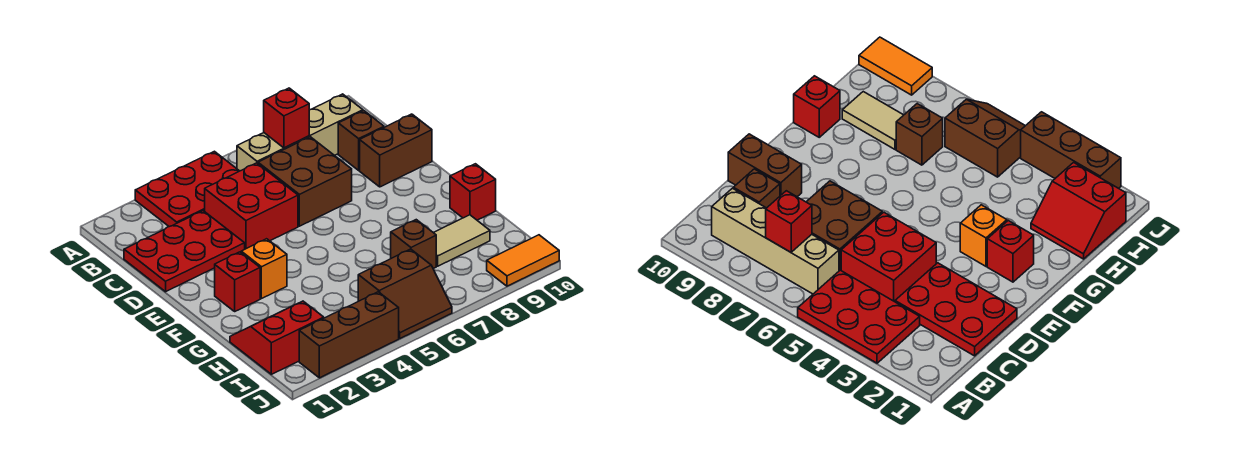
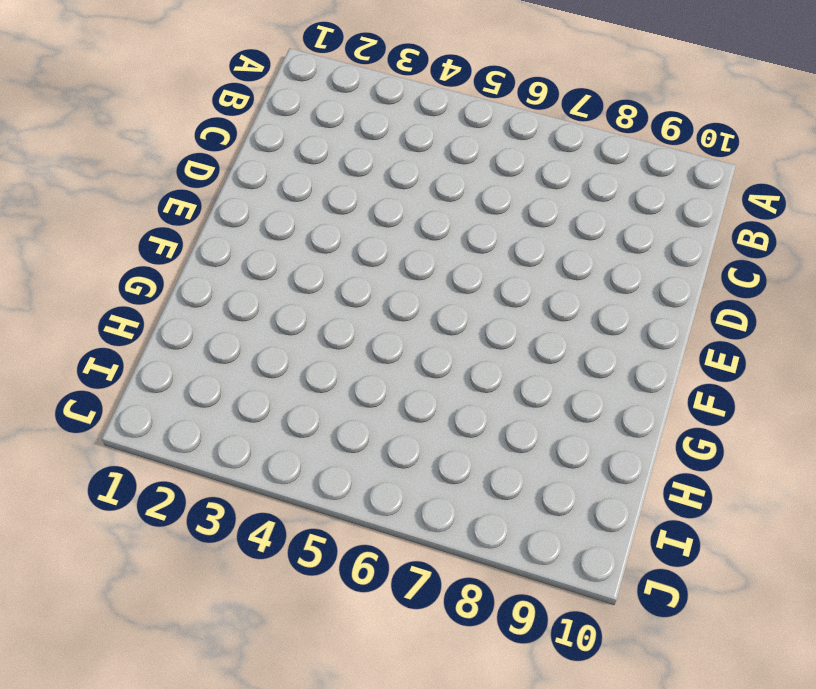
none -> red plate A3:B5 level 1
none -> tan brick B6:B9 level 1
none -> red plate C1:D3 level 1

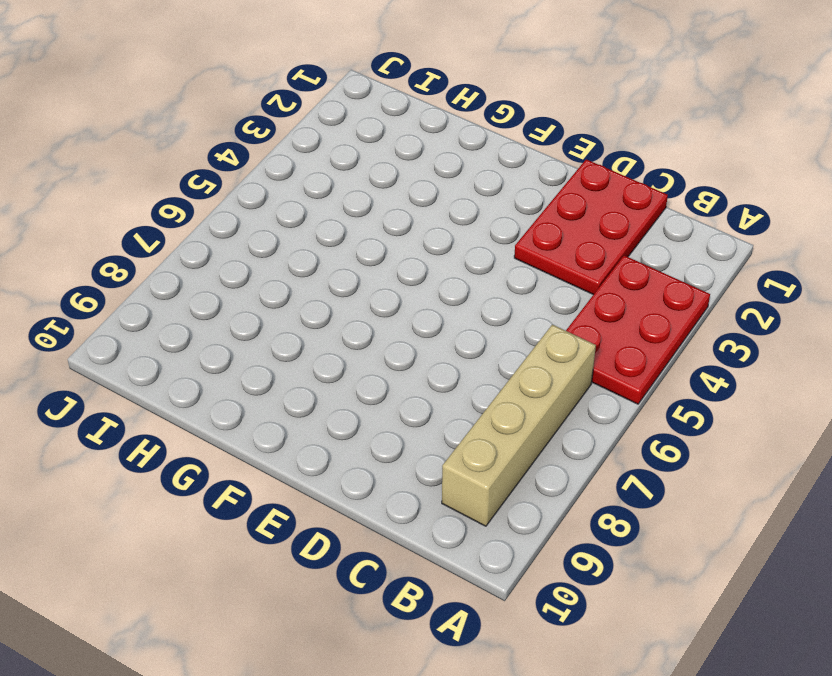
none -> red brick C4:D5 level 1
none -> brown brick C6:D7 level 1
none -> brown brick C9 level 1

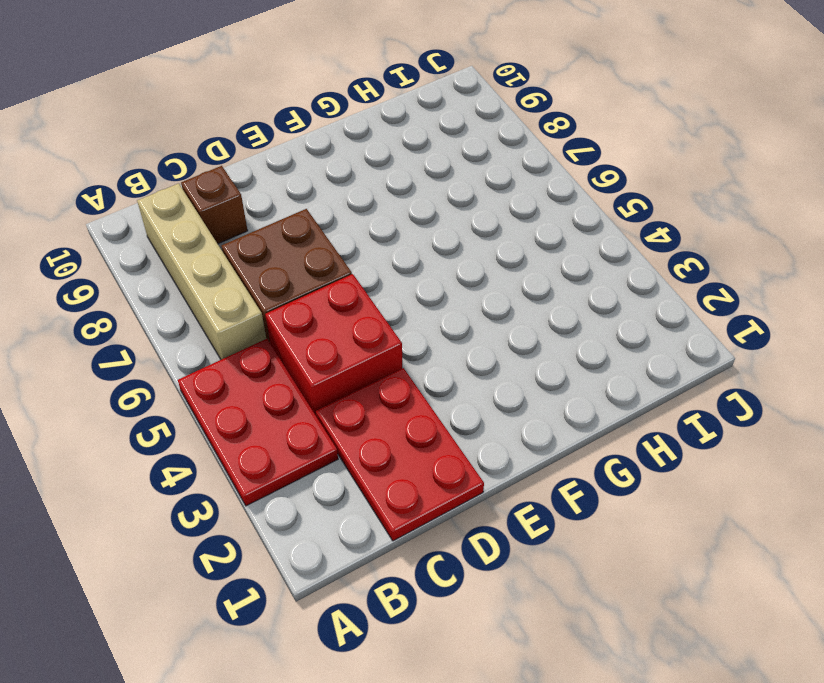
none -> brown brick D9:D10 level 1
none -> red brick F2 level 1
none -> orange brick F3 level 1

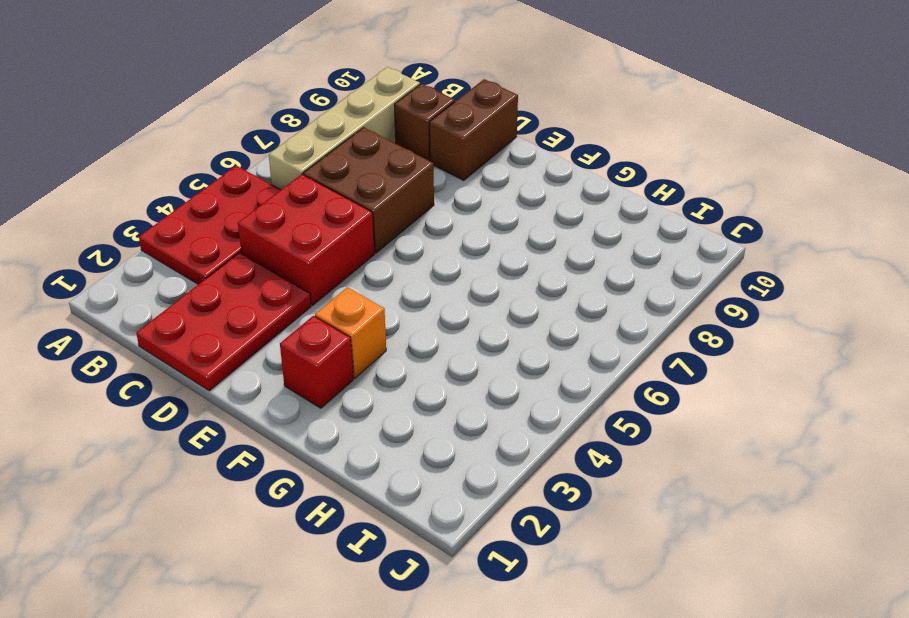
none -> red brick G10 level 1
none -> red slope H1:I2 level 1 top I
none -> brown brick H7 level 1

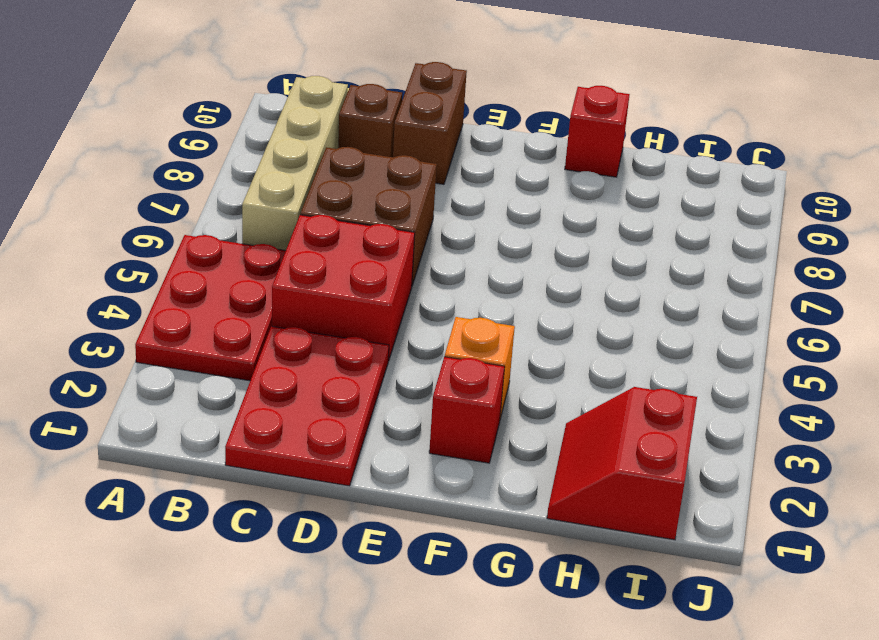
none -> brown brick H7 level 1
none -> tan tile H8:H9 level 1
none -> brown slope I5:J6 level 1 top I

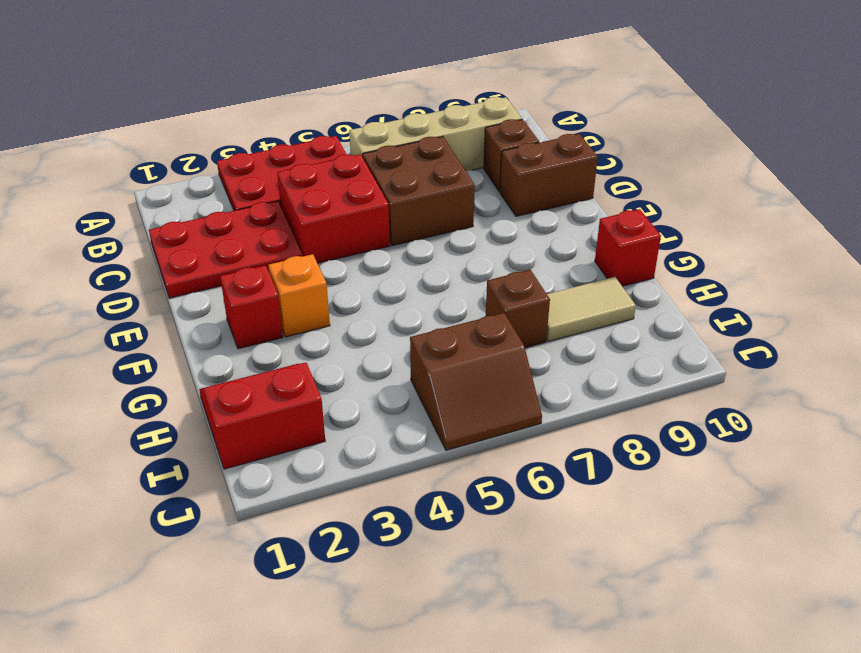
none -> brown brick J2:J4 level 1
none -> orange tile J9:J10 level 1
none -> red brick B7 level 2

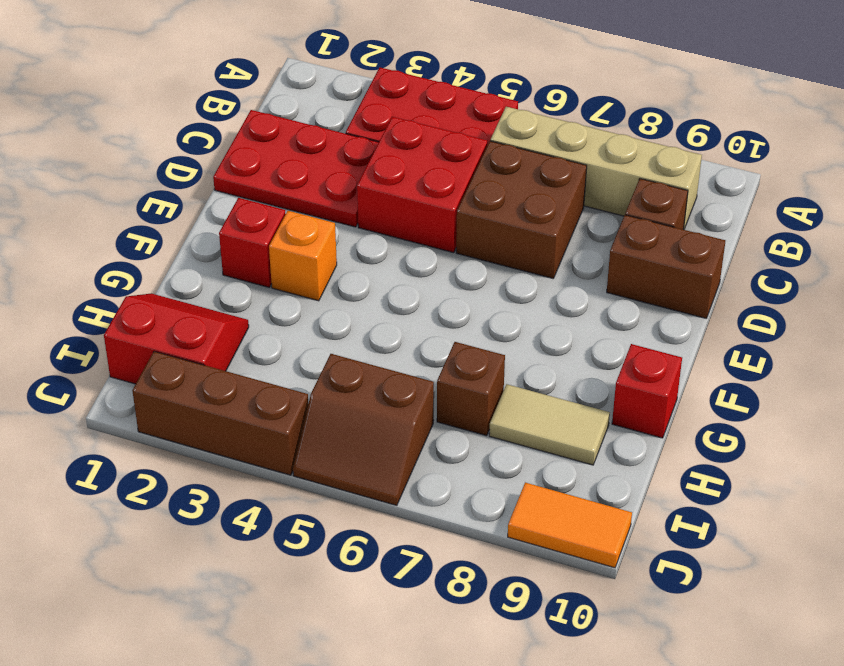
none -> red brick B7 level 2

